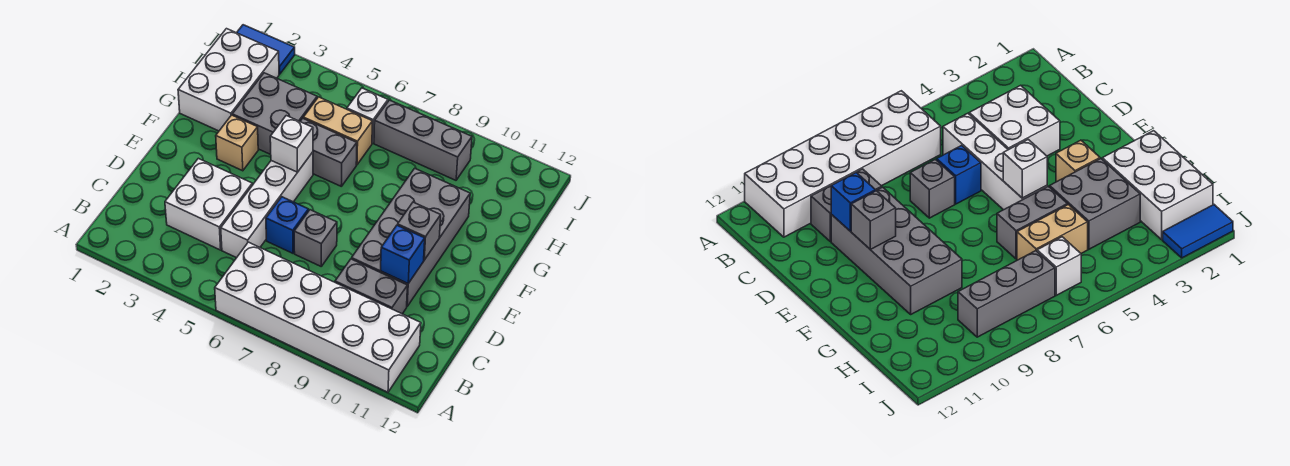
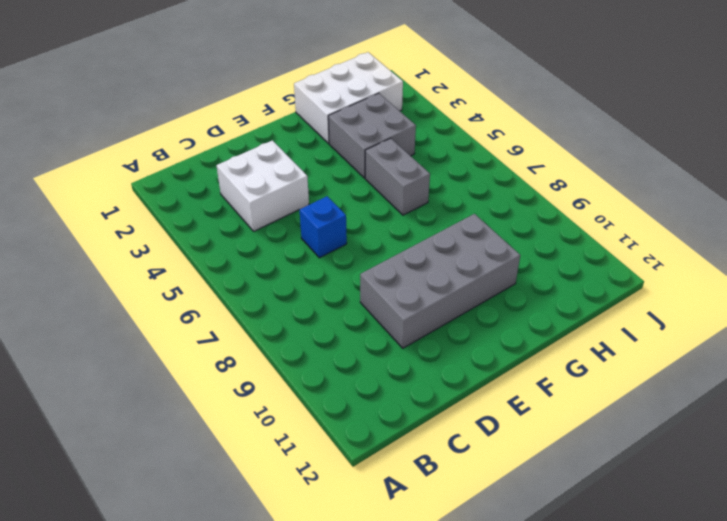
none -> white brick A6:B11 level 1
none -> white brick C5:F5 level 1
none -> grey brick C9:C10 level 1

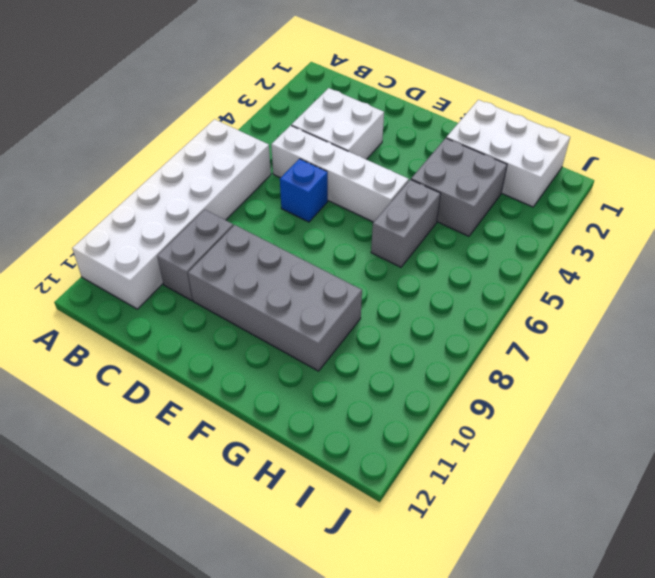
none -> grey brick D7 level 1
none -> tan brick F3 level 1
none -> tan brick H5:H6 level 1

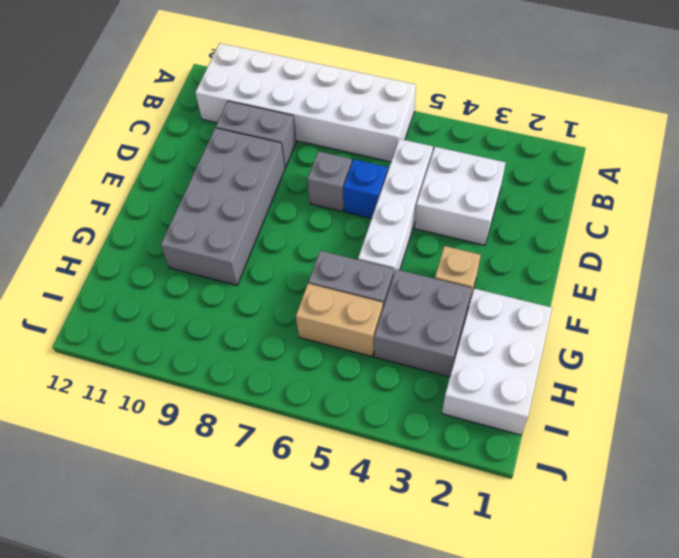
none -> white brick I6 level 1
none -> grey brick I7:I9 level 1
none -> blue tile J1:J2 level 1

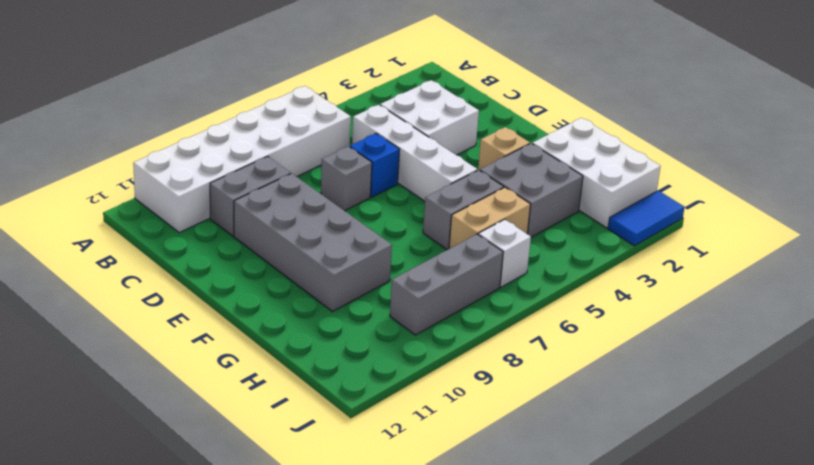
none -> blue brick D10 level 2
none -> grey brick E10 level 2
none -> white brick F5 level 2

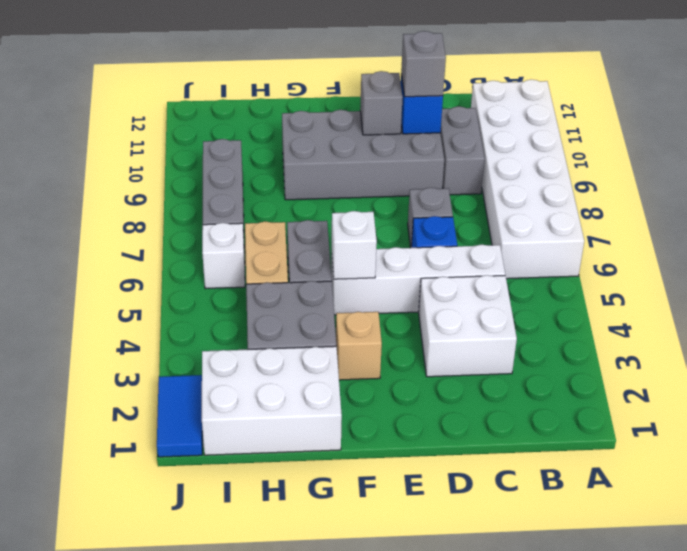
grey brick D10 level 3 -> none

